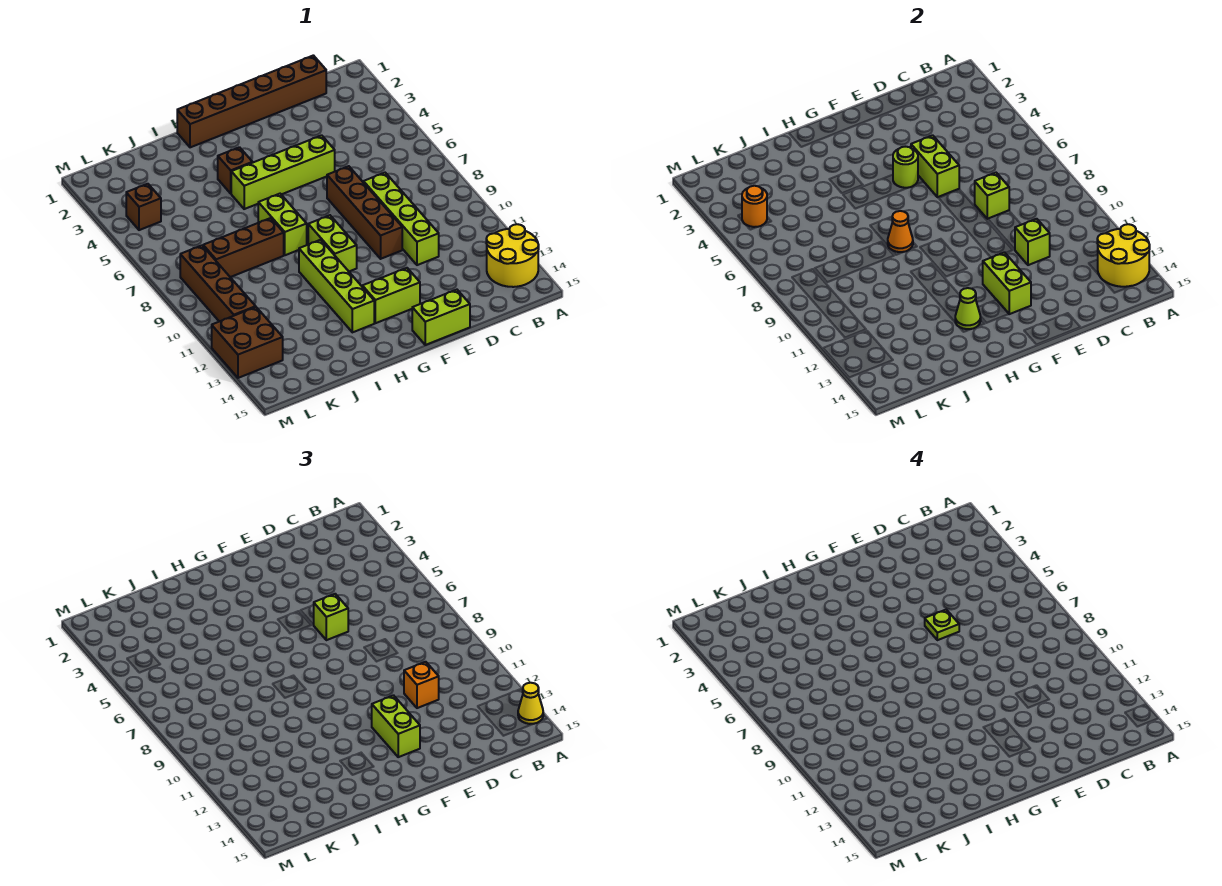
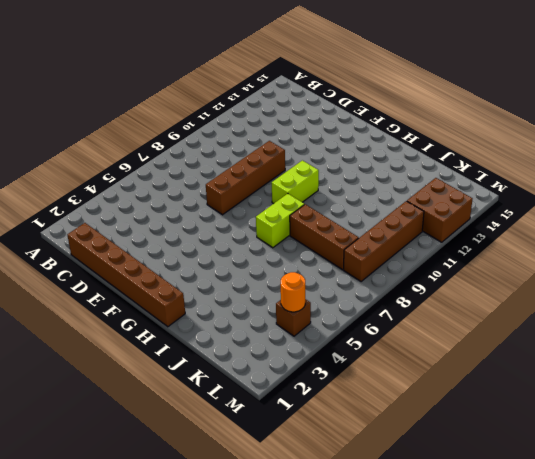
none -> yellow round brick A13:B14 level 1
none -> lime brick D8:D11 level 1
none -> lime brick E5:H5 level 1

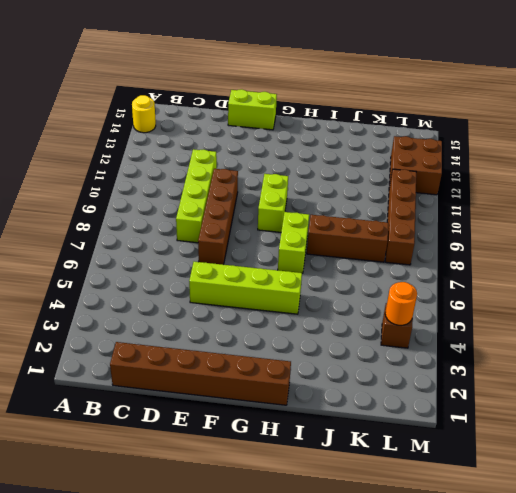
yellow round brick A14 level 1 -> yellow round brick A13:B14 level 1
none -> lime brick F13:G13 level 1
none -> brown brick H4 level 1
none -> lime brick H10:H13 level 1

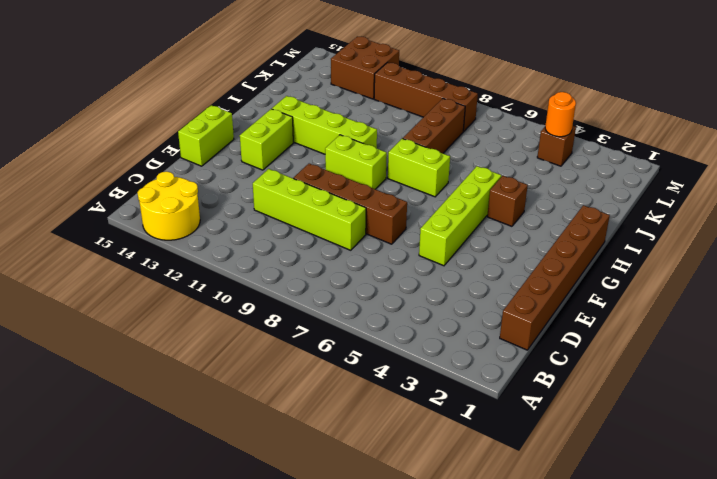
none -> yellow round brick A13:B14 level 2
none -> lime brick D8 level 2
none -> lime brick D11 level 2

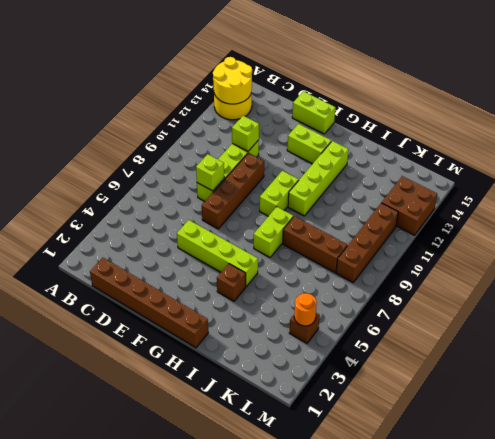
none -> lime brick E5:E6 level 2
none -> lime round brick F5 level 2
none -> lime brick F12:F13 level 2

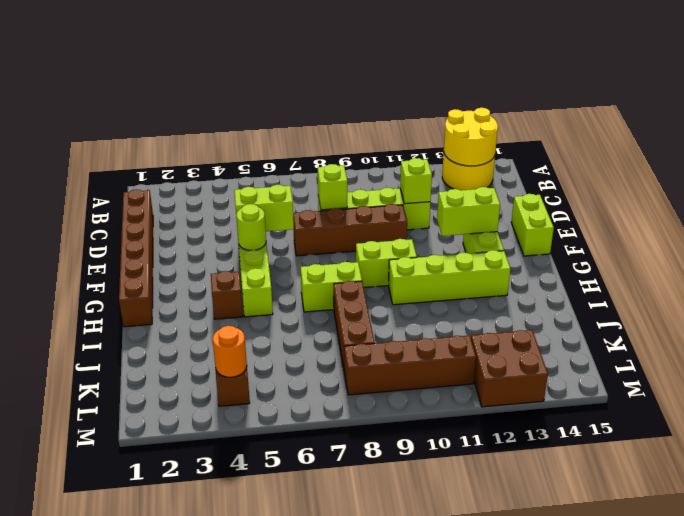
none -> orange cone H8 level 2
none -> lime cone H13 level 2
none -> yellow cone A14 level 3

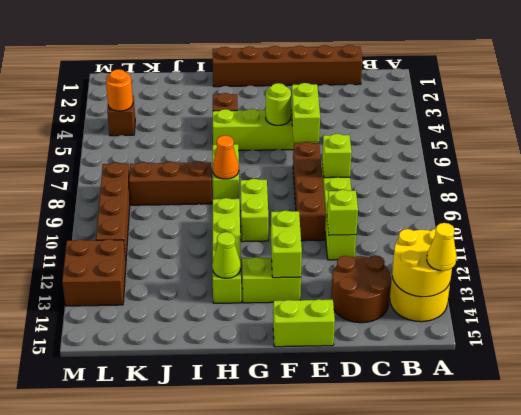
brown round brick C13:D14 level 1 -> none
none -> orange brick D11 level 3
none -> lime brick E6 level 3
none -> lime brick F12:F13 level 3

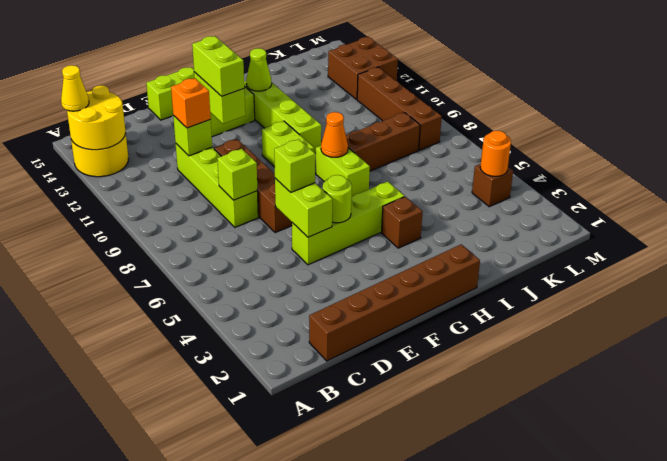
none -> lime plate E6 level 4

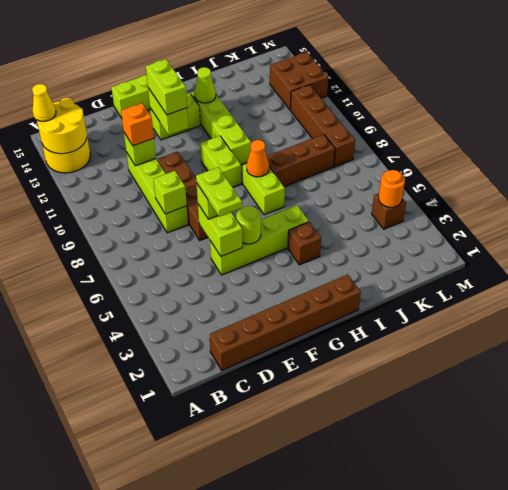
lime plate E5:E6 level 4 -> lime plate E6 level 4

